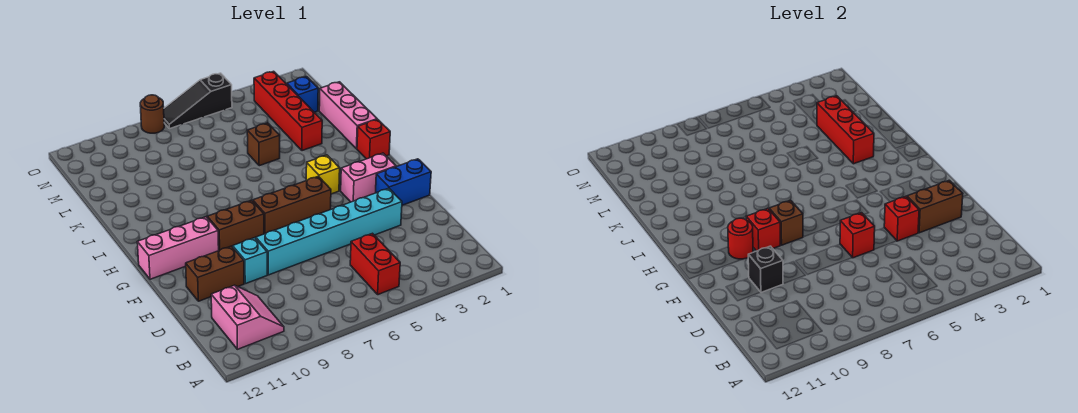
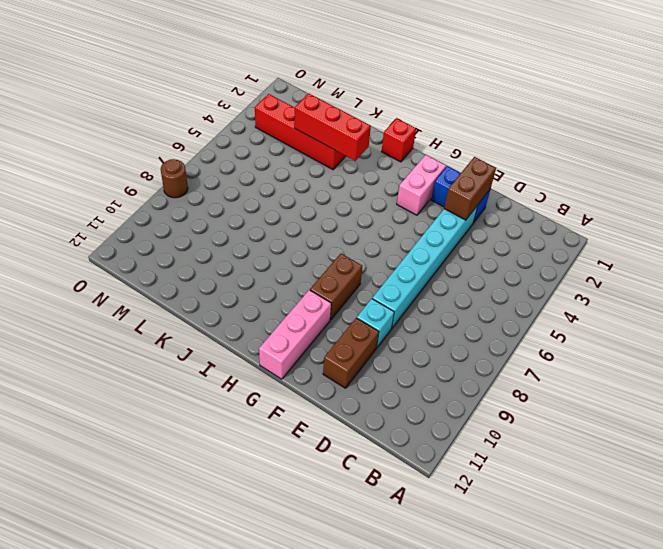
blue brick E2:F2 level 1 -> blue brick F1:F2 level 1
none -> red brick B5:C5 level 1
none -> pink slope B10:C11 level 1 top 11
none -> brown brick G5:G7 level 1

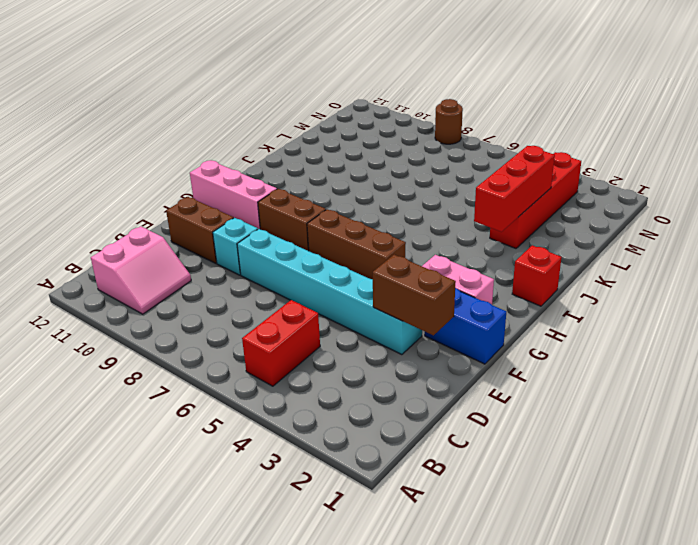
none -> yellow brick H4 level 1
none -> pink brick J1:L1 level 1
none -> brown brick K5 level 1

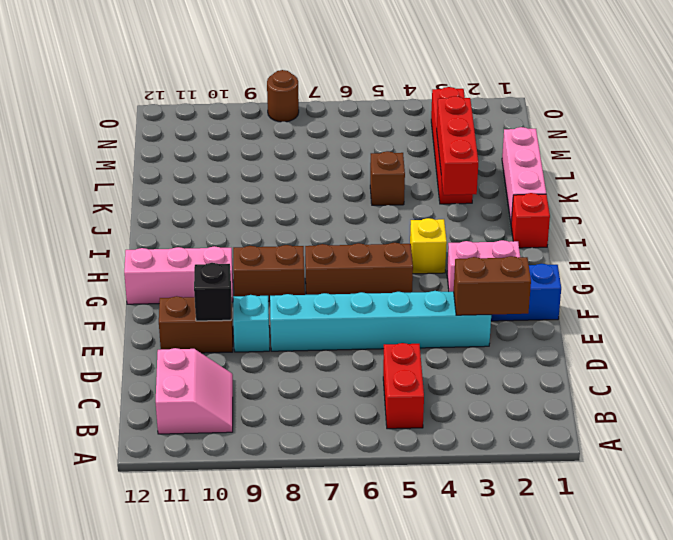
none -> blue brick M2 level 1
none -> black slope O5:O7 level 1 top 5
none -> red brick E4 level 2

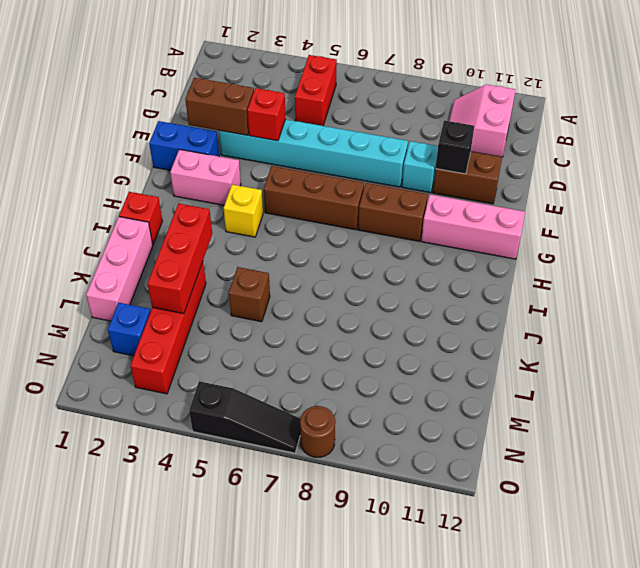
none -> red brick E6 level 2
none -> brown brick G8 level 2
none -> red brick G9 level 2

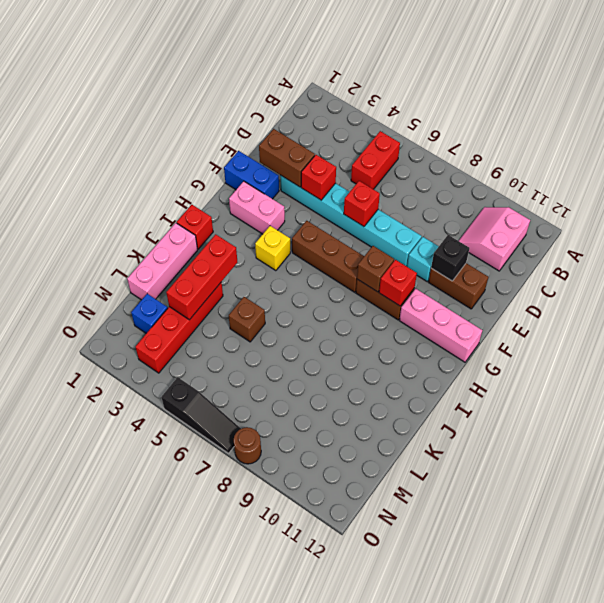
none -> red round brick G10 level 2

